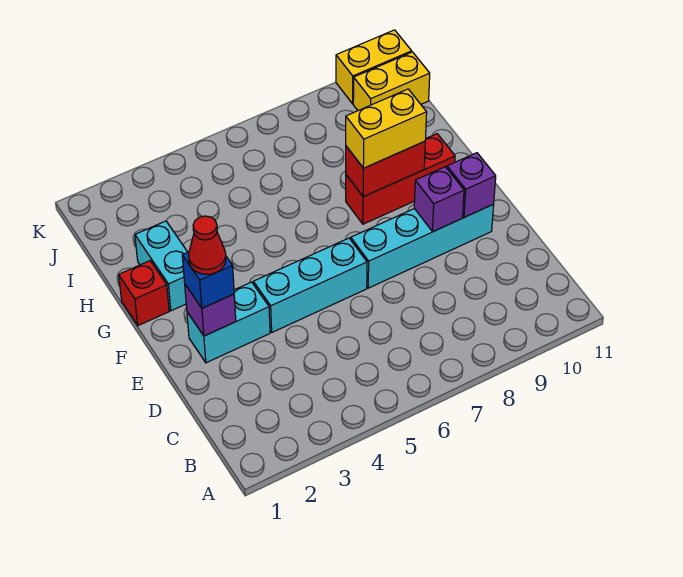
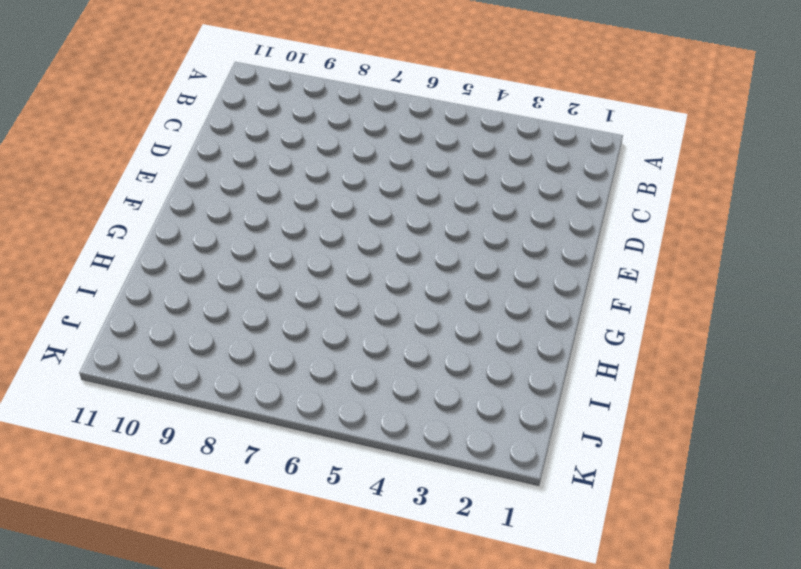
none -> cyan brick E2:E3 level 1
none -> cyan brick E4:E6 level 1
none -> cyan brick E7:E10 level 1

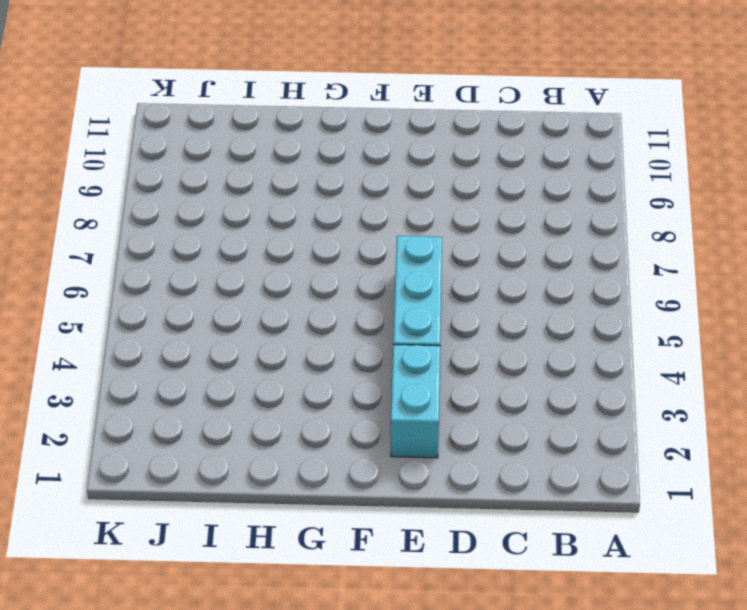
none -> cyan brick E7:E10 level 1
none -> red brick G1 level 1
none -> cyan brick G2:H2 level 1

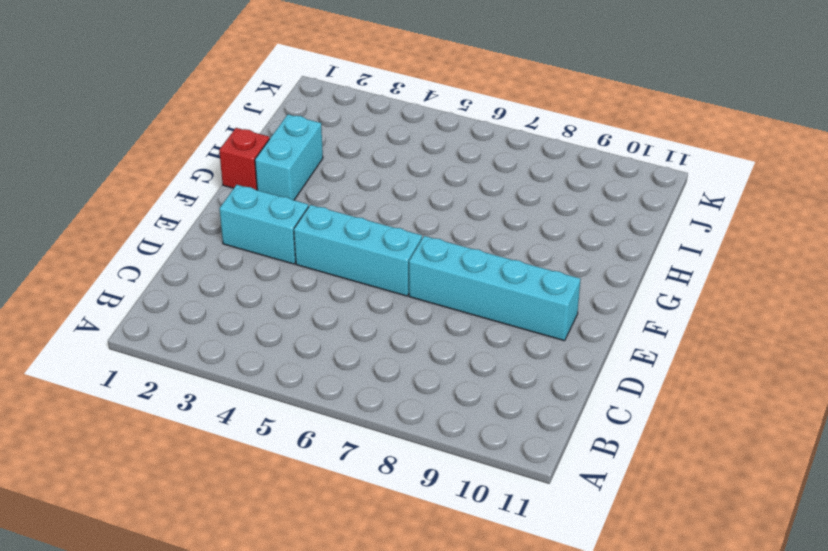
none -> red brick G8:G10 level 1
none -> yellow brick J10:J11 level 1
none -> yellow brick K10:K11 level 1

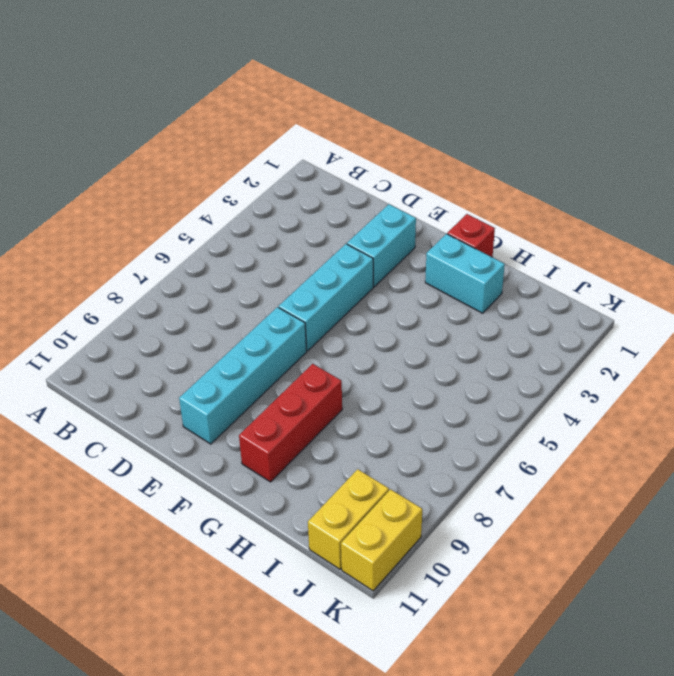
none -> purple brick E2 level 2
none -> purple brick E9 level 2
none -> purple brick E10 level 2

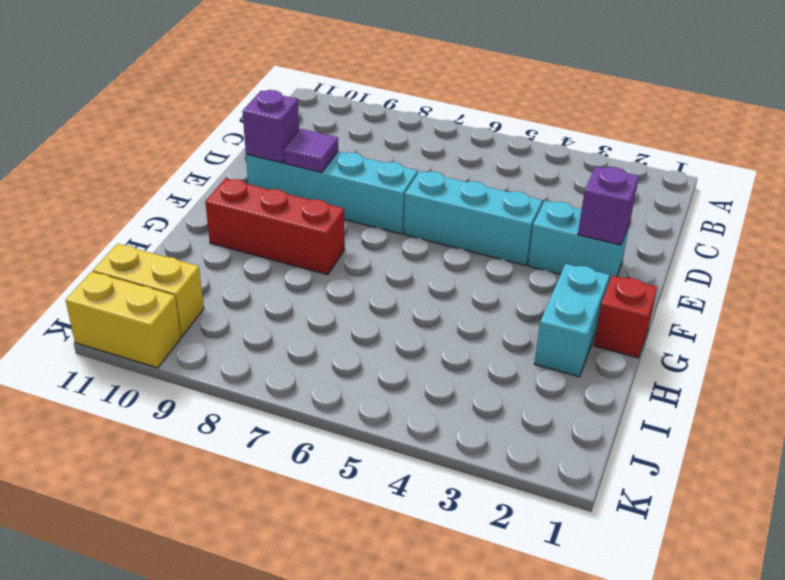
purple tile E9 level 2 -> purple brick E9 level 2
none -> red brick G8:G9 level 2
none -> blue brick E2 level 3
none -> yellow brick G8:G9 level 3

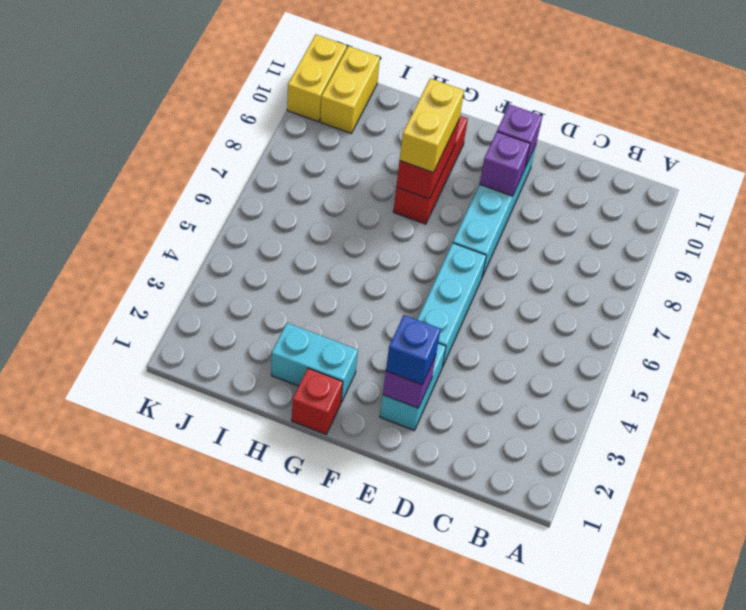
none -> red cone E2 level 4

